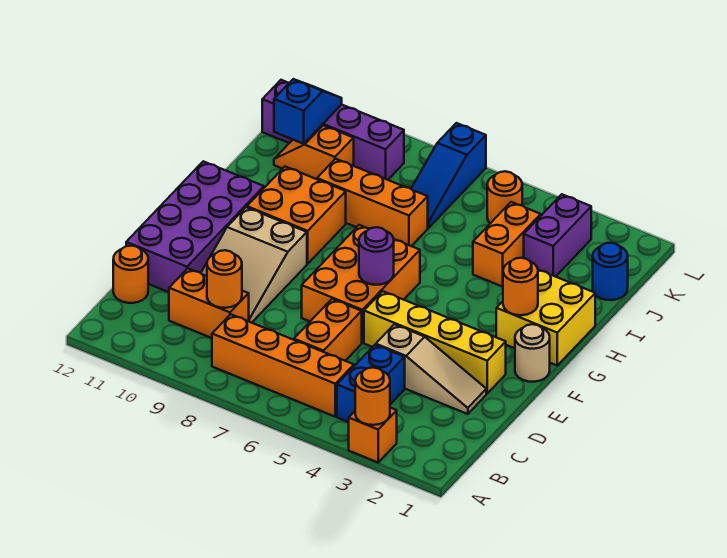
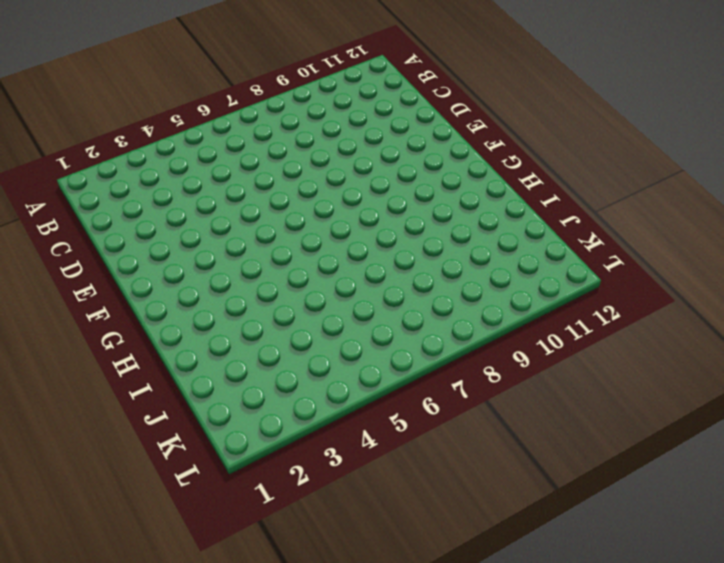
none -> orange brick A3 level 1
none -> blue brick B4:C4 level 1
none -> orange brick B5:B8 level 1

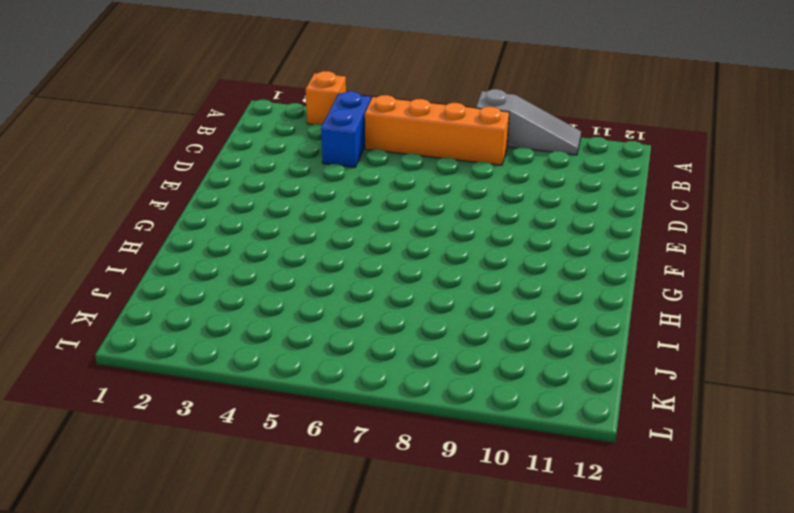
grey slope A8:A10 level 1 top 8 -> none
none -> orange brick C6:D6 level 1
none -> orange brick C9:C10 level 1
none -> orange round brick C12 level 1

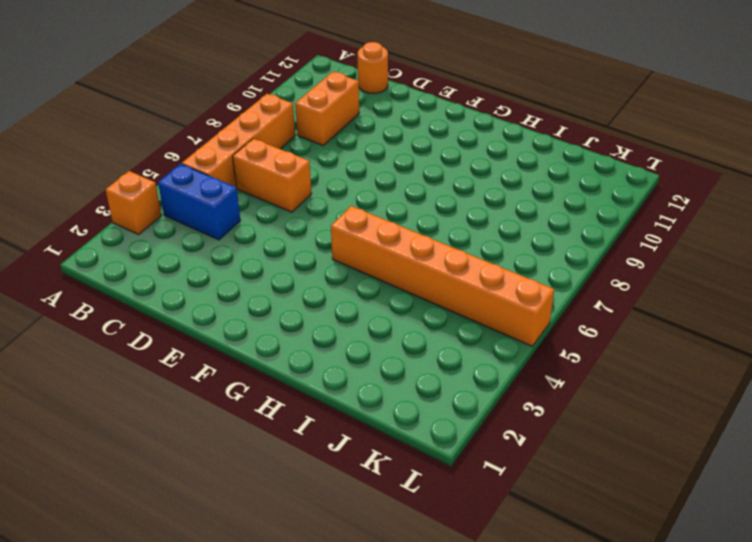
orange brick G5:L5 level 1 -> orange round brick K5 level 1
none -> tan slope D2:D4 level 1 top 4
none -> tan slope D9:F10 level 1 top F
none -> purple brick D11:G12 level 1

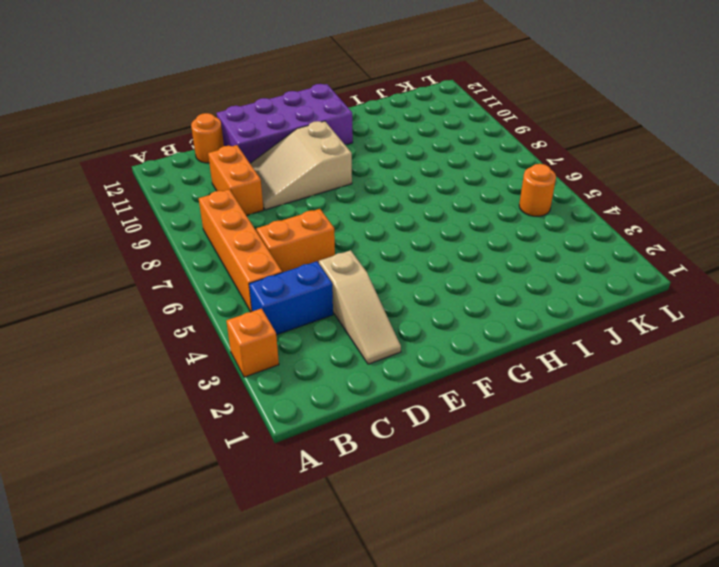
none -> yellow brick E2:E5 level 1
none -> orange brick E6:G7 level 1
none -> tan round brick F1 level 1

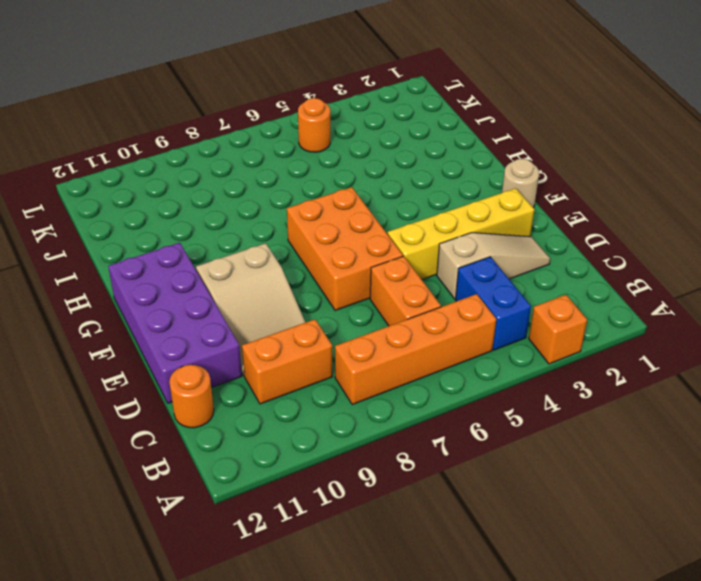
none -> yellow brick G1:H2 level 1
none -> orange brick G9:H10 level 1
none -> orange brick I4:J4 level 1

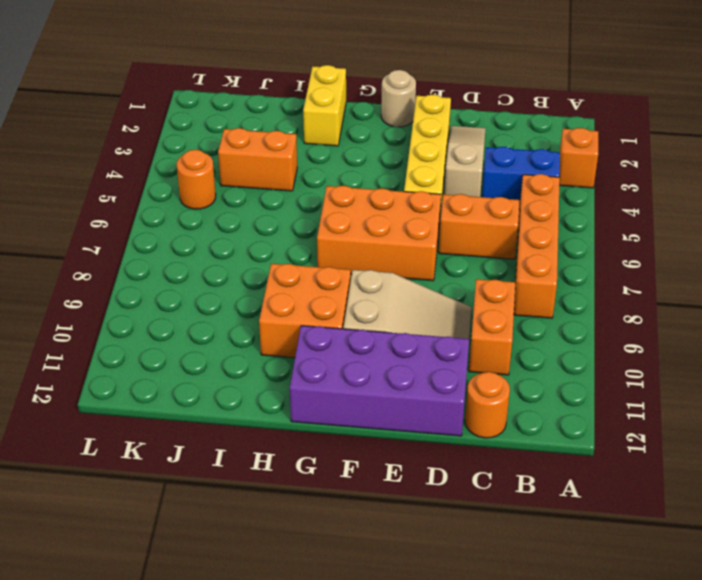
yellow brick H1:H2 level 1 -> yellow brick G1:H2 level 1
none -> orange brick I7:I9 level 1
none -> blue round brick J1 level 1
none -> purple brick J3:K3 level 1

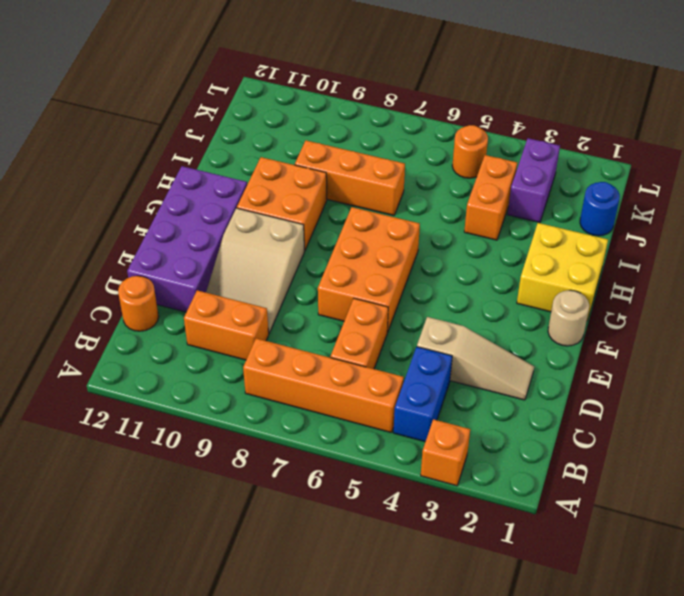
none -> yellow brick E2:E5 level 1
none -> blue slope J7:L7 level 1 top L
none -> orange slope J10:J11 level 1 top 10

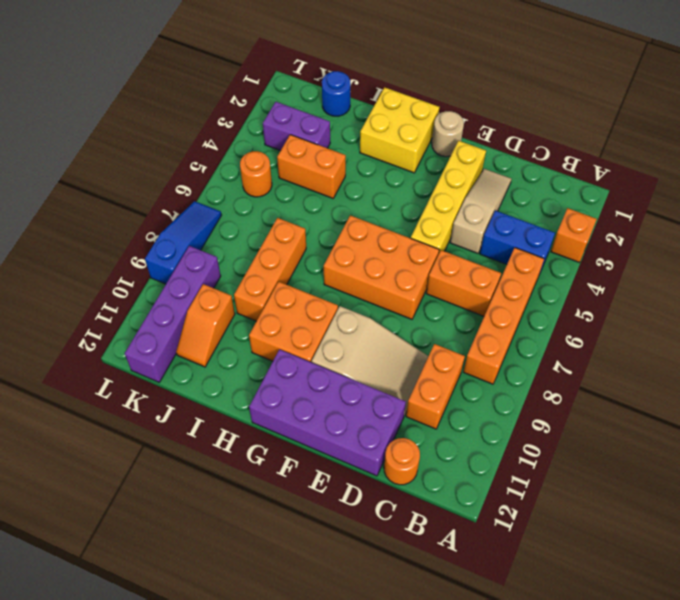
blue slope L7:L9 level 1 top 9 -> blue slope J7:L7 level 1 top L
none -> orange round brick A3 level 2
none -> orange round brick C9 level 2
none -> purple round brick F6 level 2

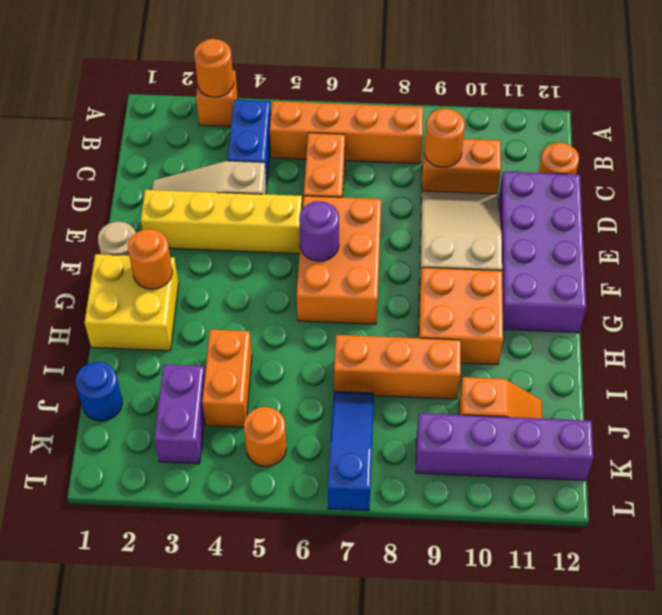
none -> blue slope J11:K11 level 2 top J

